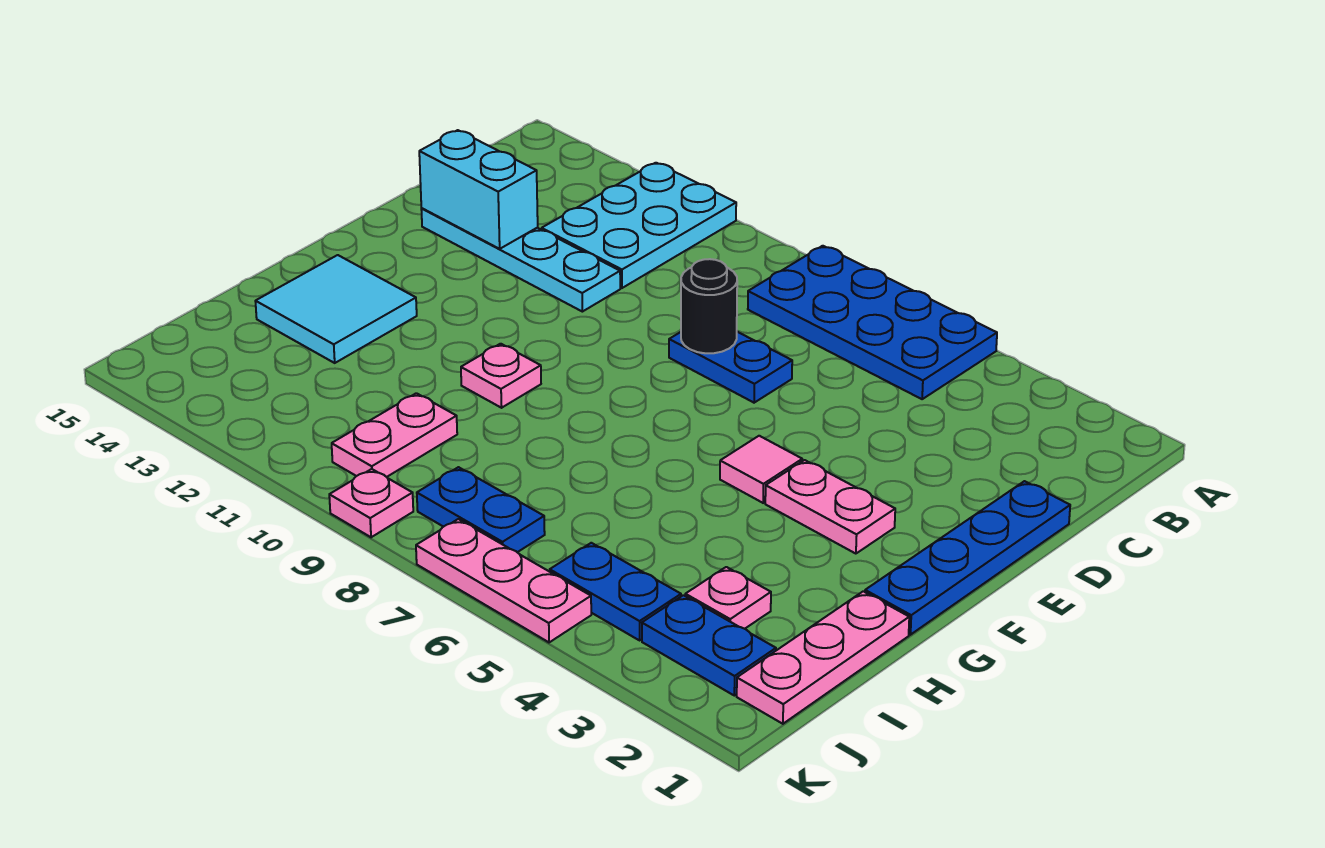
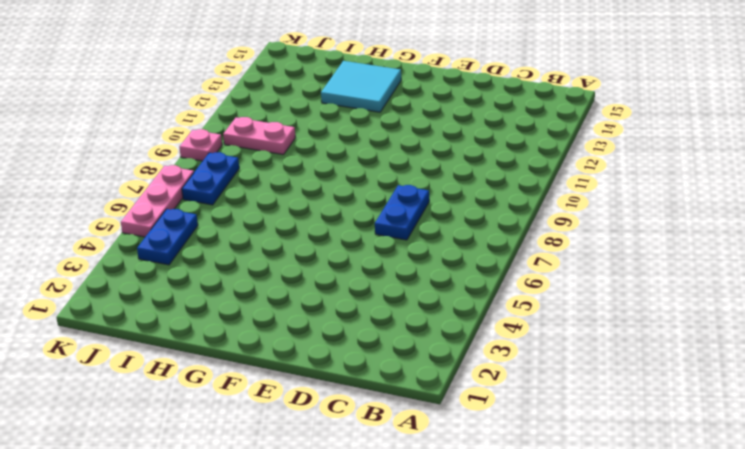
none -> blue plate A5:B8 level 1
none -> cyan plate A11:C12 level 1
none -> blue plate D1:G1 level 1

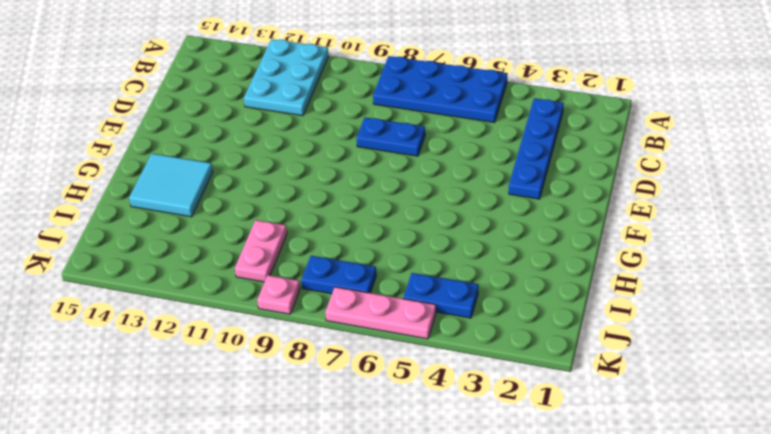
blue plate B3:E3 level 1 -> blue plate D1:G1 level 1
none -> cyan plate D11:D14 level 1
none -> pink plate F3:F4 level 1
none -> pink tile F5 level 1

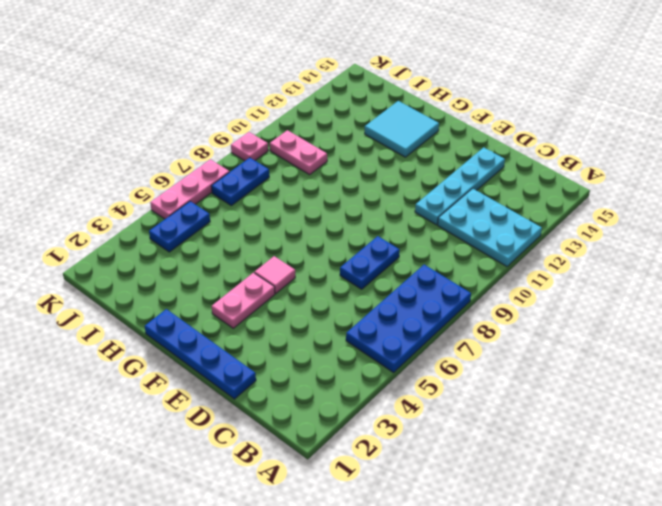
none -> pink plate G10 level 1
none -> pink plate H1:J1 level 1
none -> pink plate I3 level 1

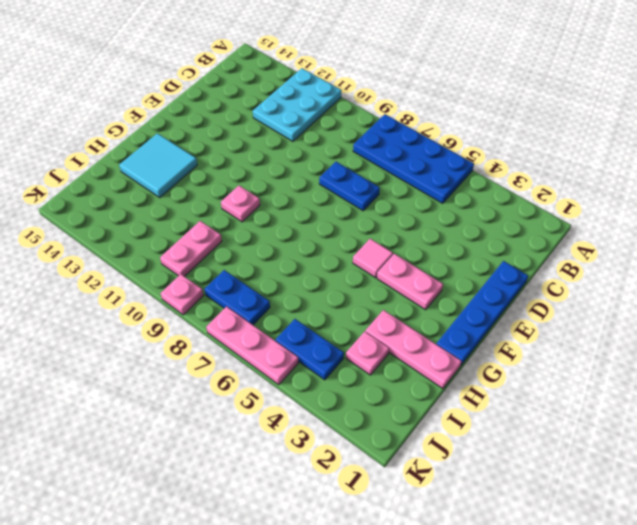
pink plate H1:H3 level 1 -> pink plate H1:J1 level 1
none -> cyan plate D11:D14 level 1
none -> blue plate J2:J3 level 1
none -> black round brick D8 level 2

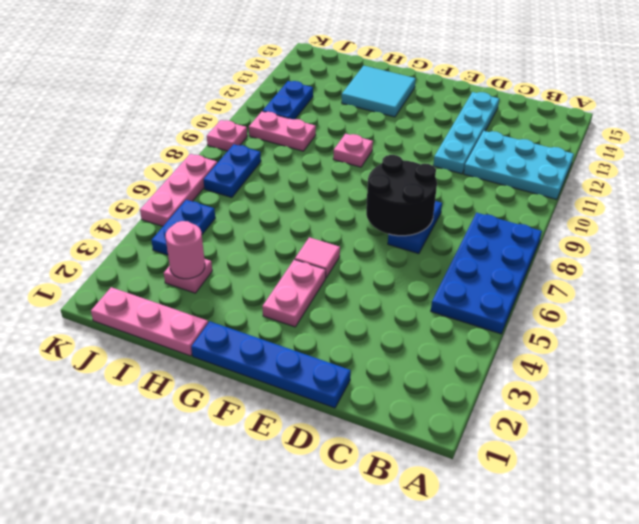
black round brick D7:E8 level 2 -> black round brick D8 level 2
pink round brick I3 level 2 -> none
blue plate J11:J12 level 1 -> blue plate J2:J3 level 1
none -> cyan brick D13:D14 level 2

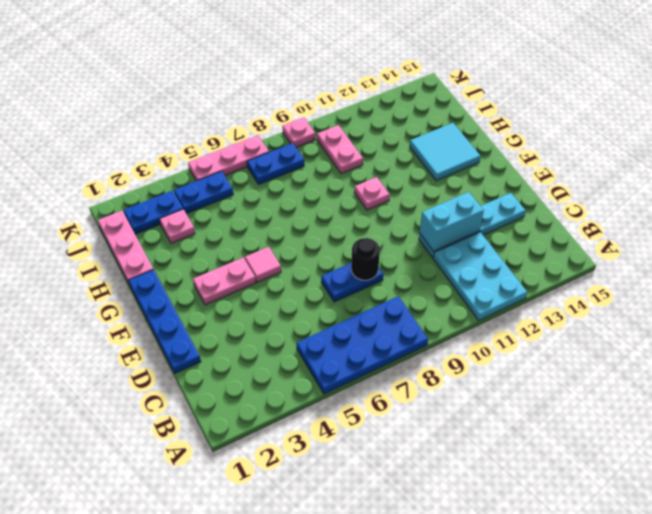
cyan brick D11:D12 level 2 -> cyan brick D13:D14 level 2

